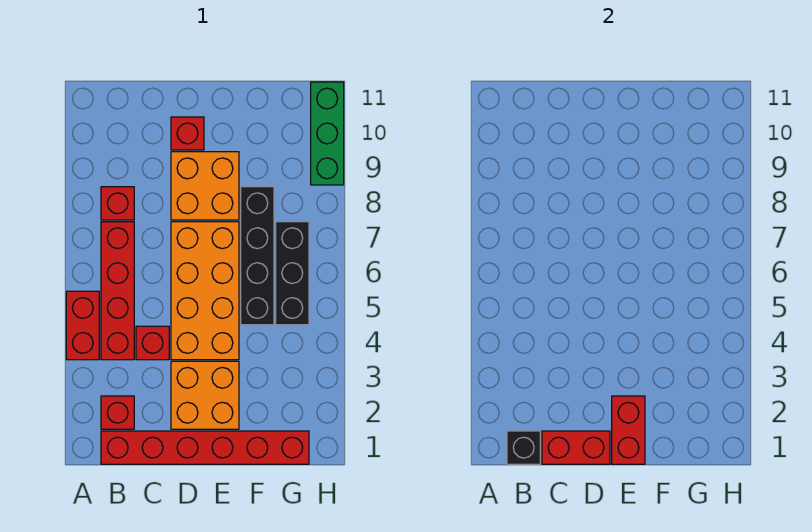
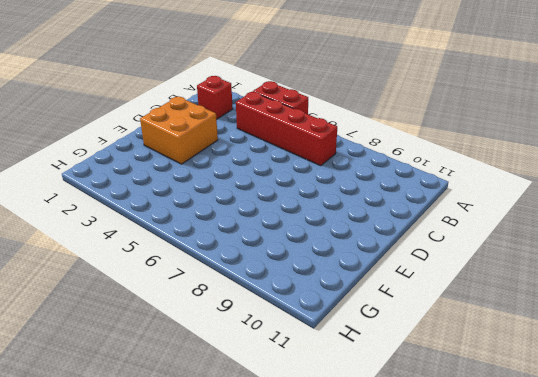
none -> red brick B1:G1 level 1
none -> red brick B8 level 1
none -> red brick C4 level 1

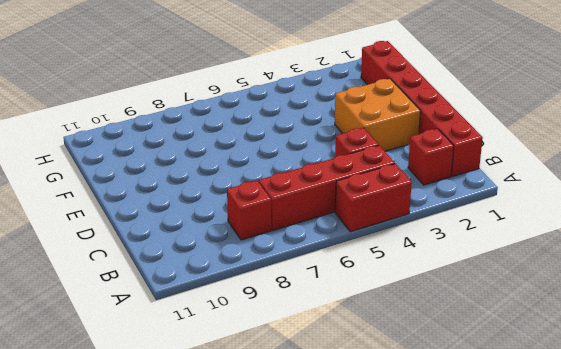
none -> orange brick D4:E7 level 1
none -> orange brick D8:E9 level 1
none -> red brick D10 level 1

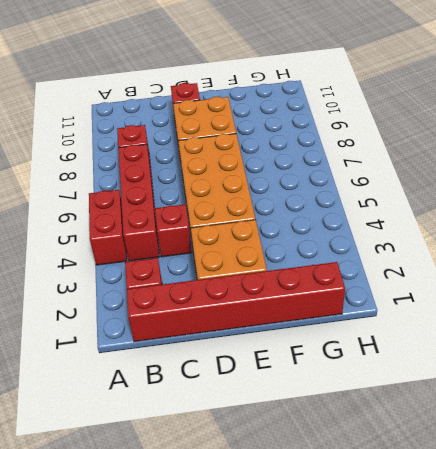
none -> black brick F5:F8 level 1
none -> black brick G5:G7 level 1
none -> green brick H9:H11 level 1

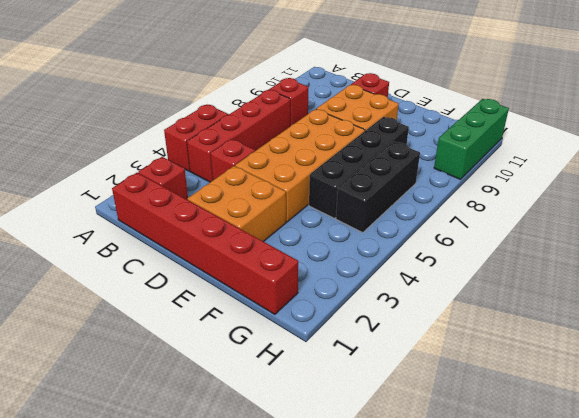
none -> black brick B1 level 2
none -> red brick C1:D1 level 2
none -> red brick E1:E2 level 2

